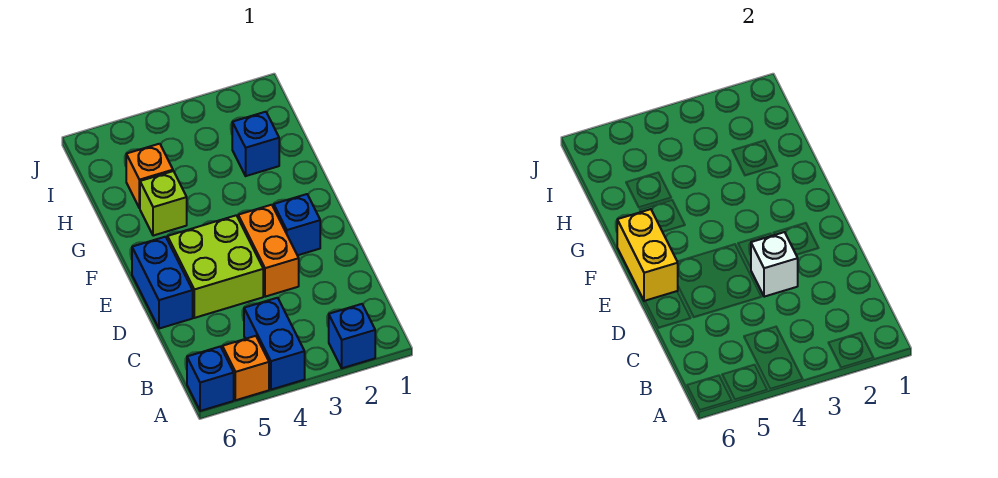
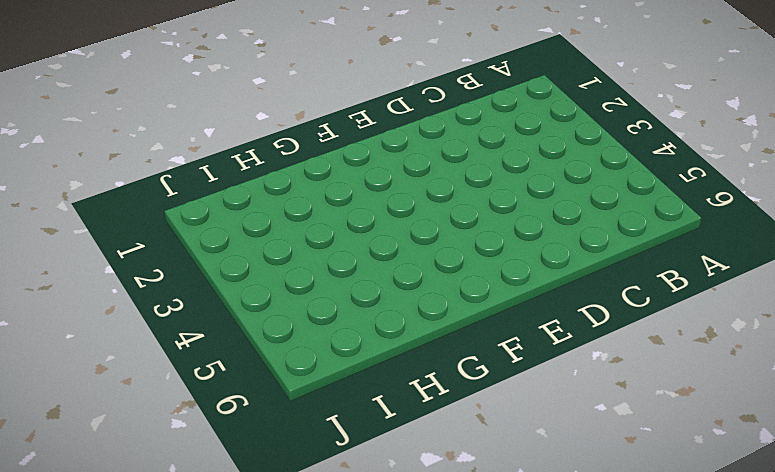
none -> blue brick A2 level 1
none -> blue brick A4:B4 level 1
none -> orange brick A5 level 1

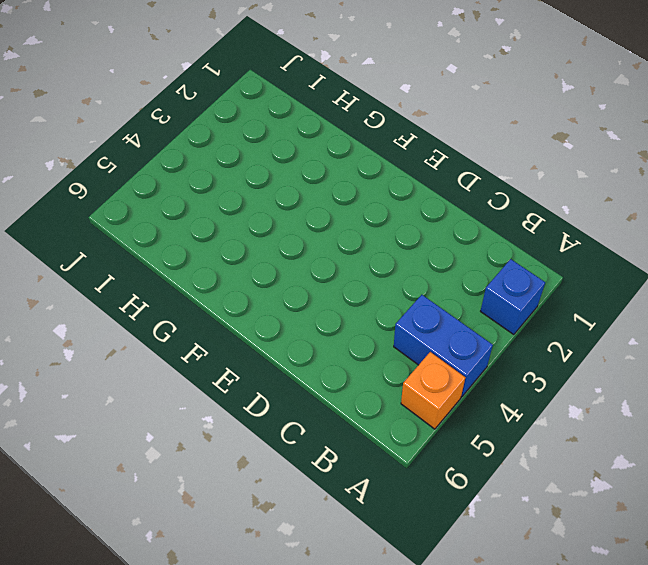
none -> blue brick A6 level 1
none -> orange brick D3:E3 level 1
none -> lime brick D4:E5 level 1

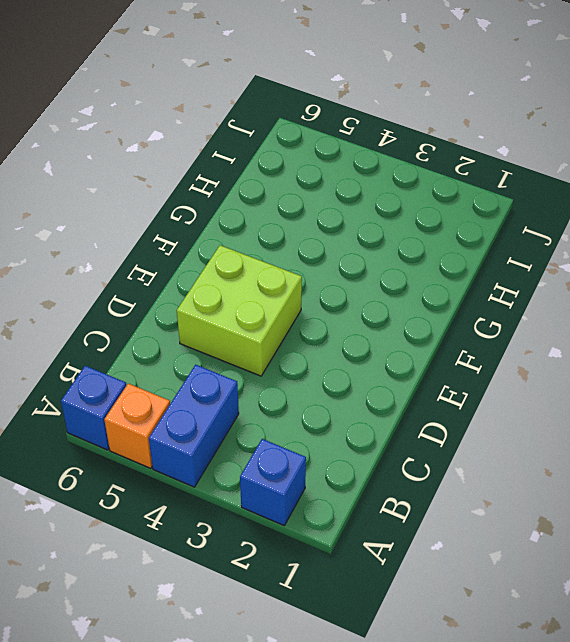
none -> orange brick D3:E3 level 1
none -> blue brick D6:E6 level 1
none -> blue brick E2 level 1

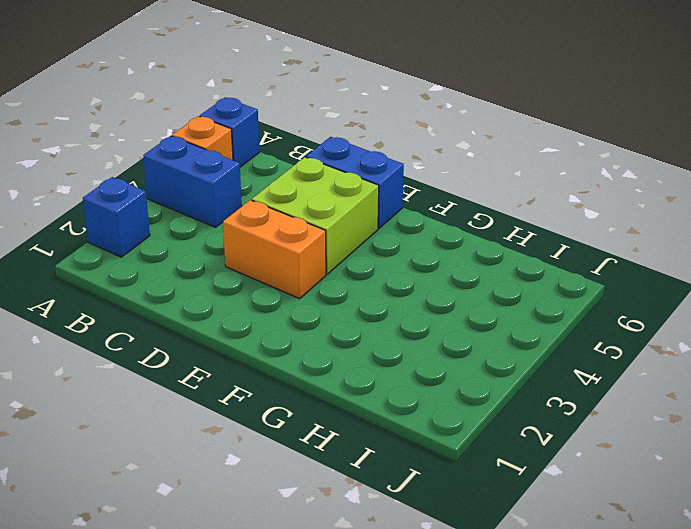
none -> blue brick E2 level 1
none -> lime brick G5 level 1
none -> blue brick H2 level 1

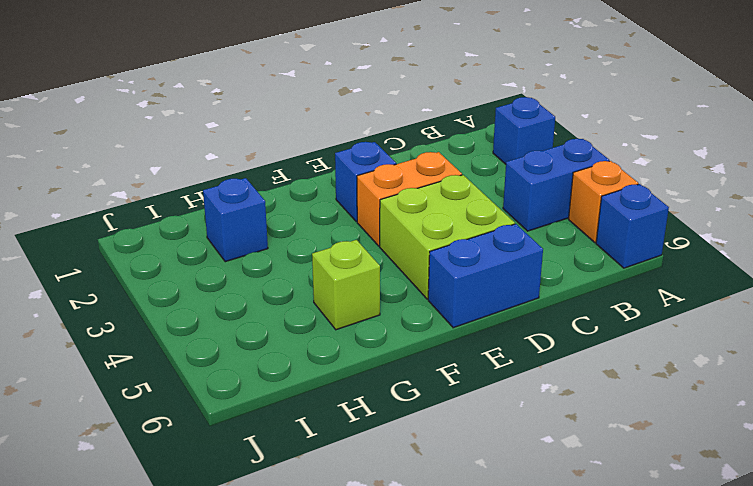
none -> orange brick H5 level 1
none -> white brick D3 level 2
none -> yellow brick E6:F6 level 2

